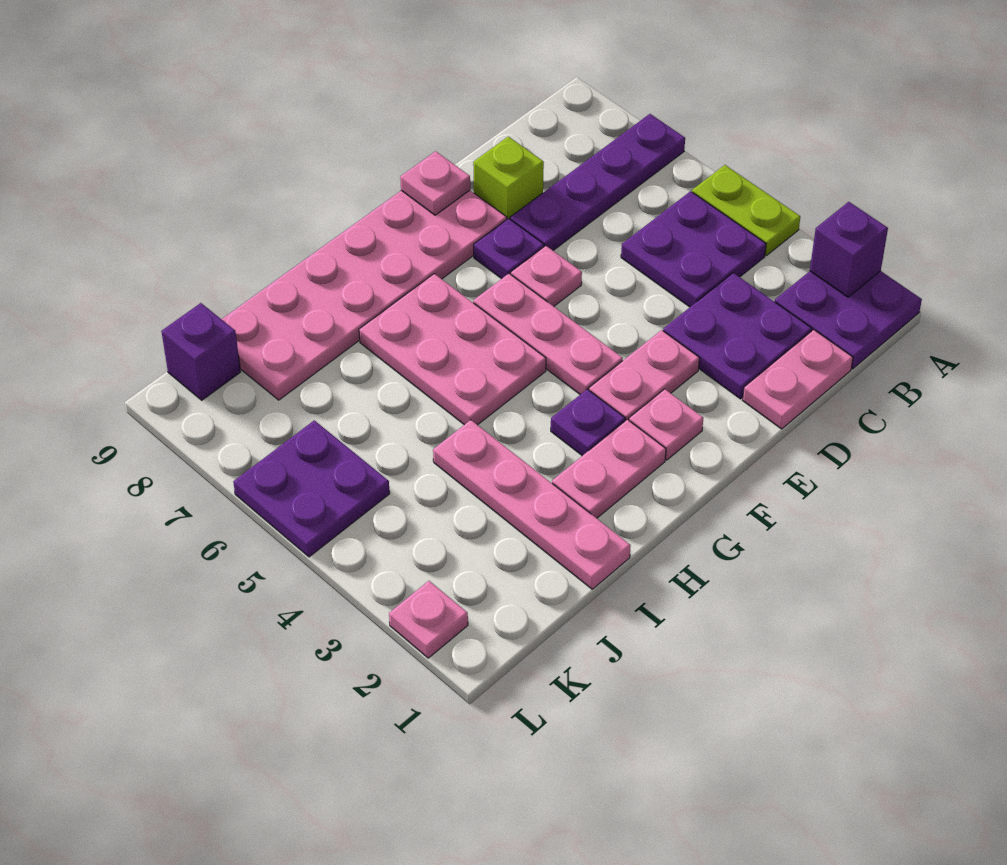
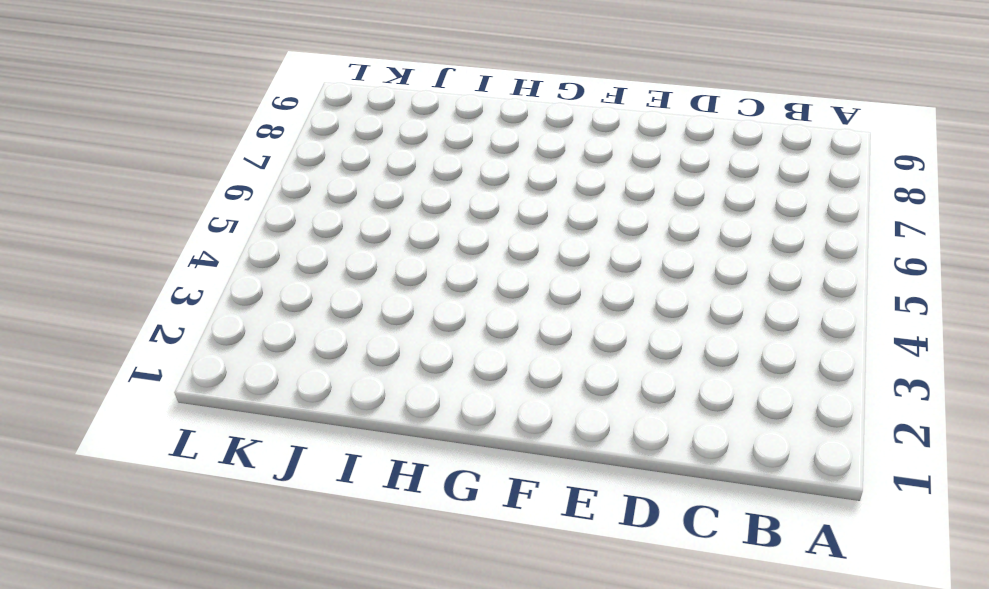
none -> purple plate A1:B2 level 1
none -> lime plate A4:A5 level 1
none -> purple plate A7:D7 level 1

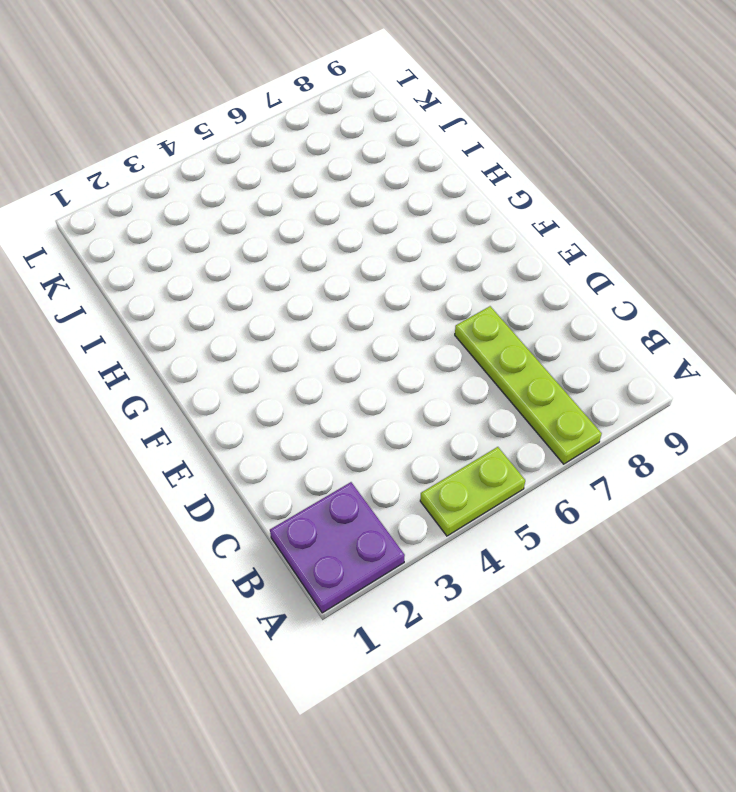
lime plate A7:D7 level 1 -> purple plate A7:D7 level 1
none -> purple plate B4:C5 level 1
none -> pink plate C1:D1 level 1
none -> purple plate C2:D3 level 1

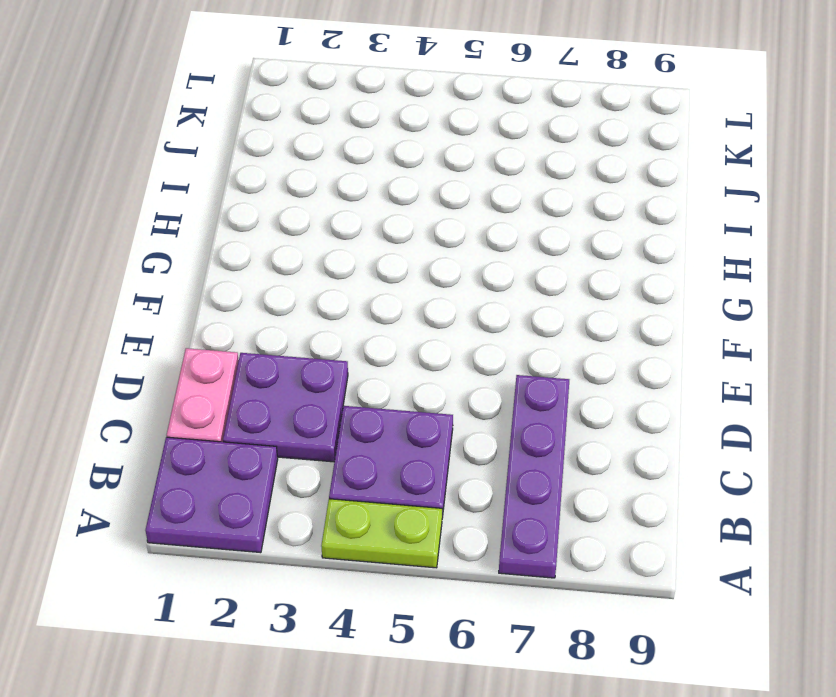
none -> lime brick D8 level 1
none -> pink plate E3:F3 level 1
none -> pink plate E6 level 1

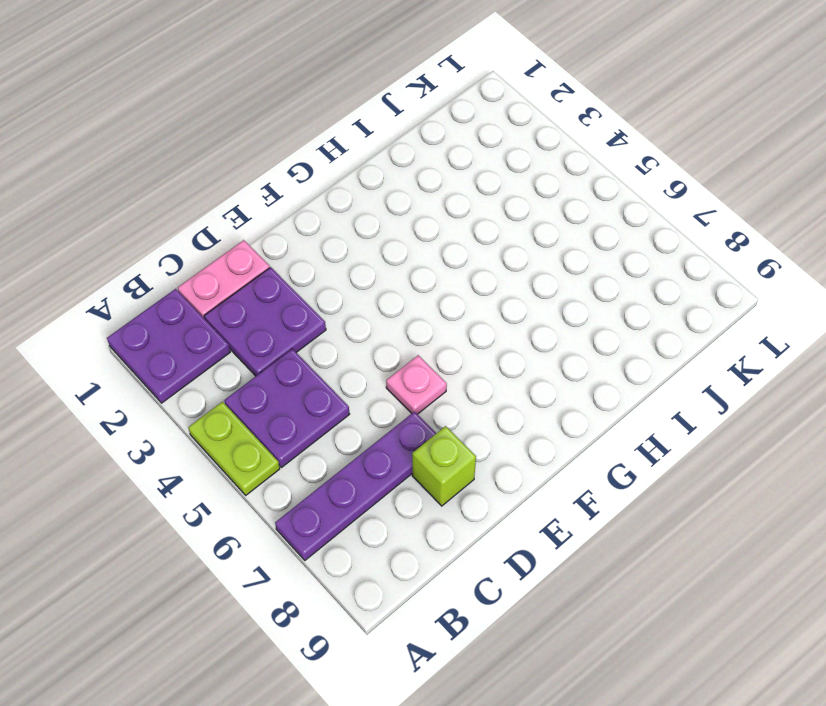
none -> pink plate E3:F3 level 1
none -> purple plate E7 level 1
none -> pink plate E8:J9 level 1

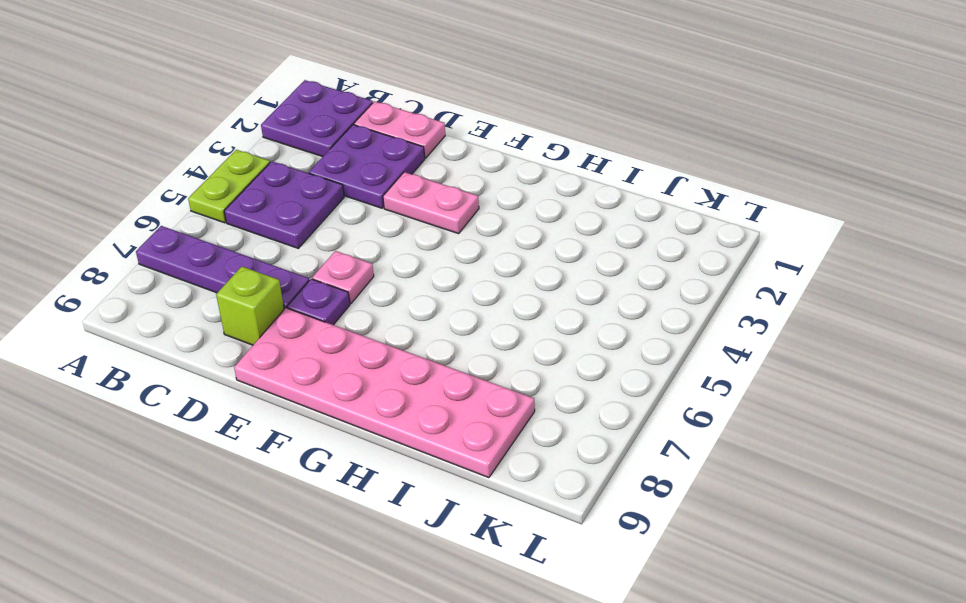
none -> pink plate F2 level 1
none -> pink plate F4:F6 level 1
none -> pink plate G2:H2 level 1

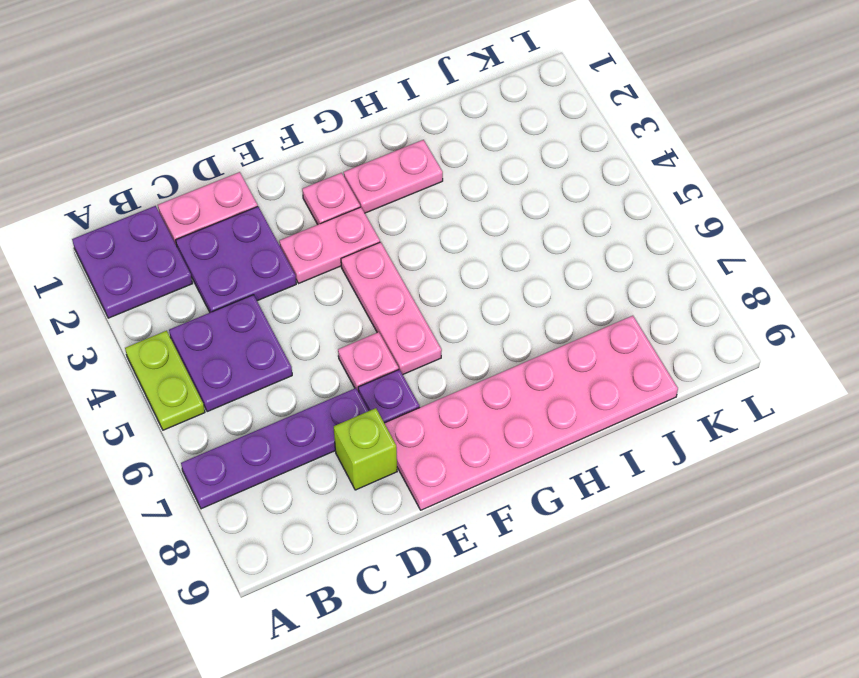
none -> purple plate G3 level 1
none -> pink plate G5:H7 level 1
none -> pink plate I1:I4 level 1

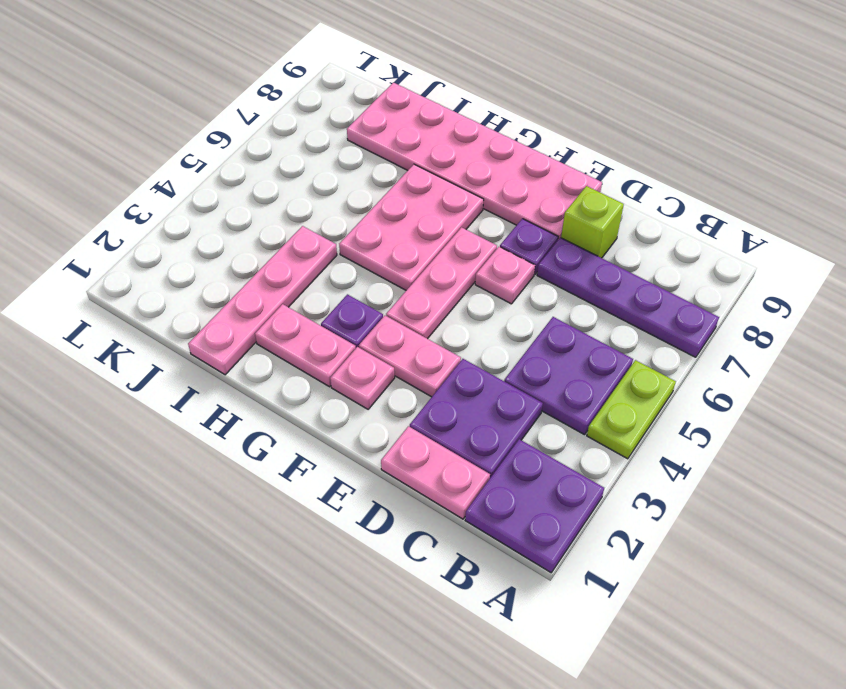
none -> purple plate K5:L6 level 1
none -> purple brick K9 level 1
none -> pink plate L2 level 1

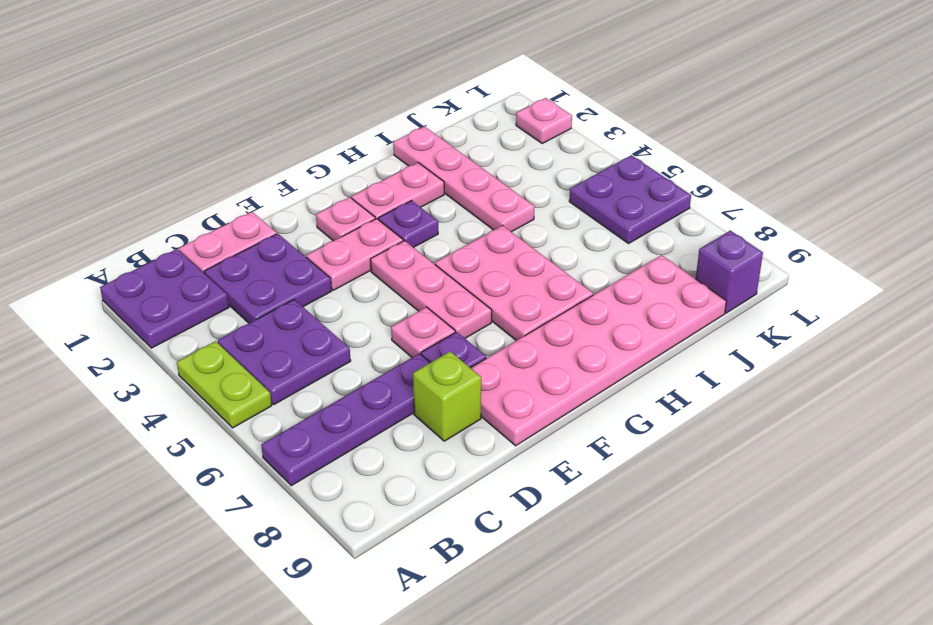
none -> purple brick A2 level 2
none -> pink plate E9 level 2

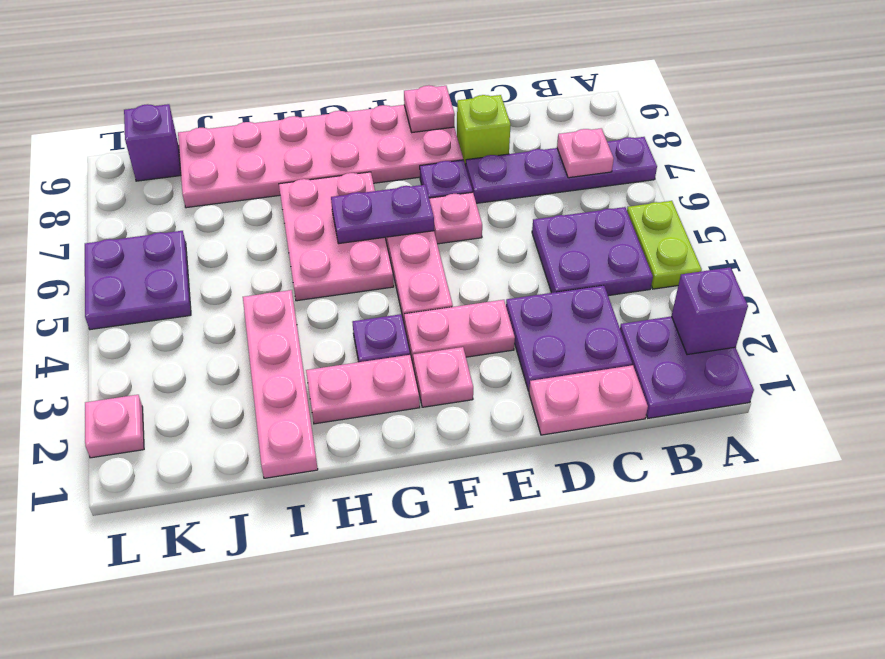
pink plate B7 level 2 -> none
purple plate F6:G6 level 2 -> none

